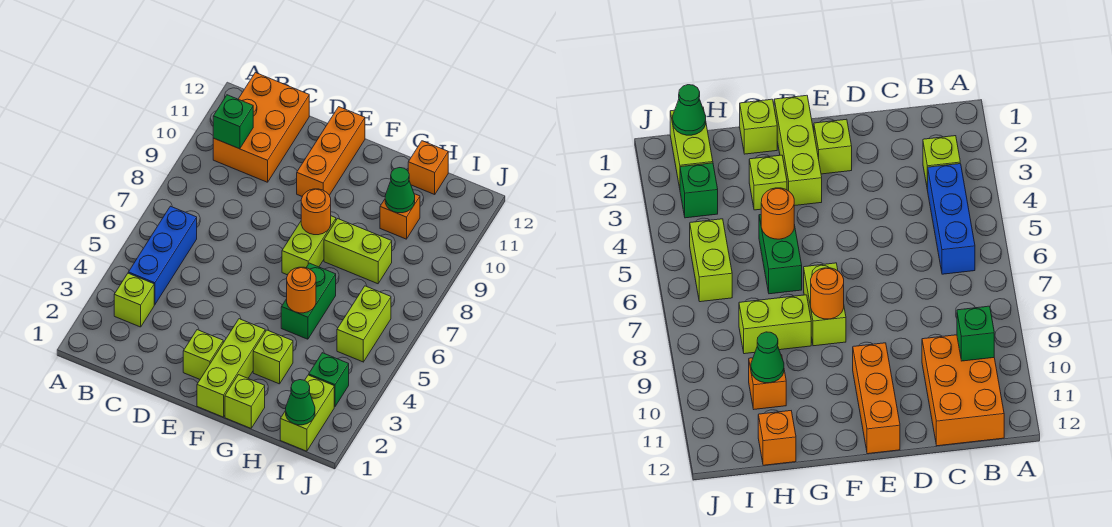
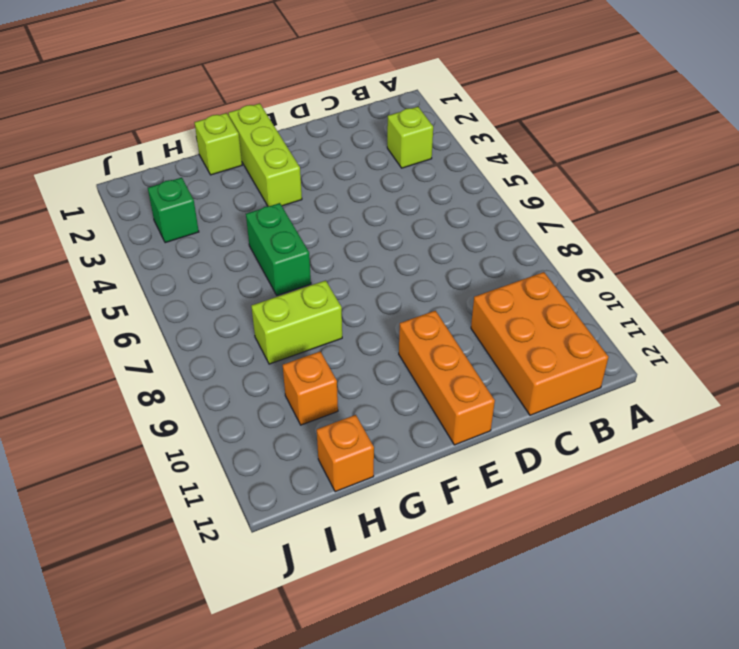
none -> blue brick B4:B6 level 1
none -> lime brick E2 level 1
none -> lime brick F7:F8 level 1

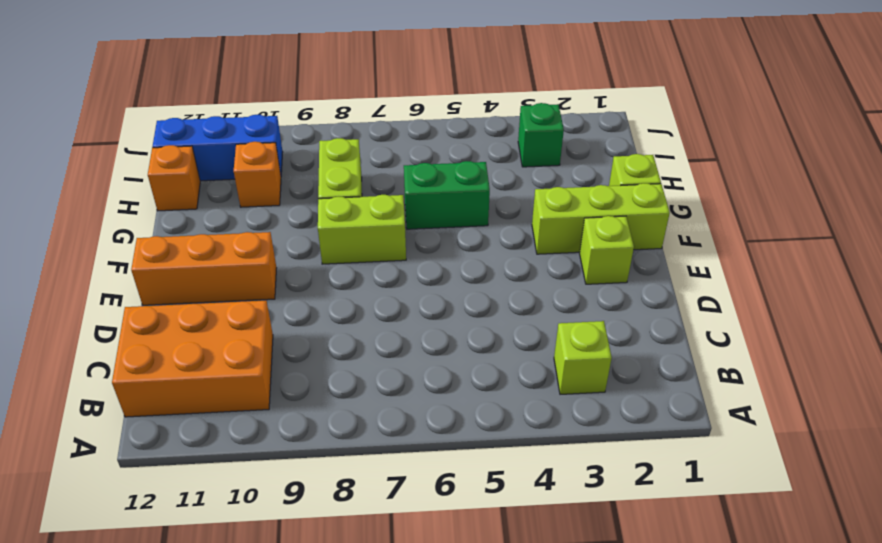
blue brick I10:I12 level 1 -> blue brick B4:B6 level 1
none -> lime brick G3 level 1
none -> lime brick I1:I2 level 1
none -> lime brick I5:I6 level 1

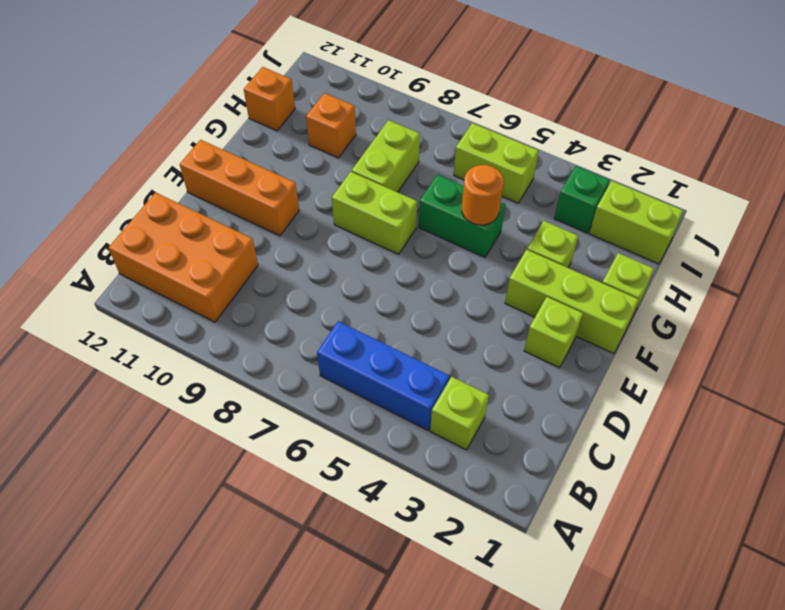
none -> green brick B10 level 2
none -> orange round brick F8 level 2
none -> green cone H10 level 2

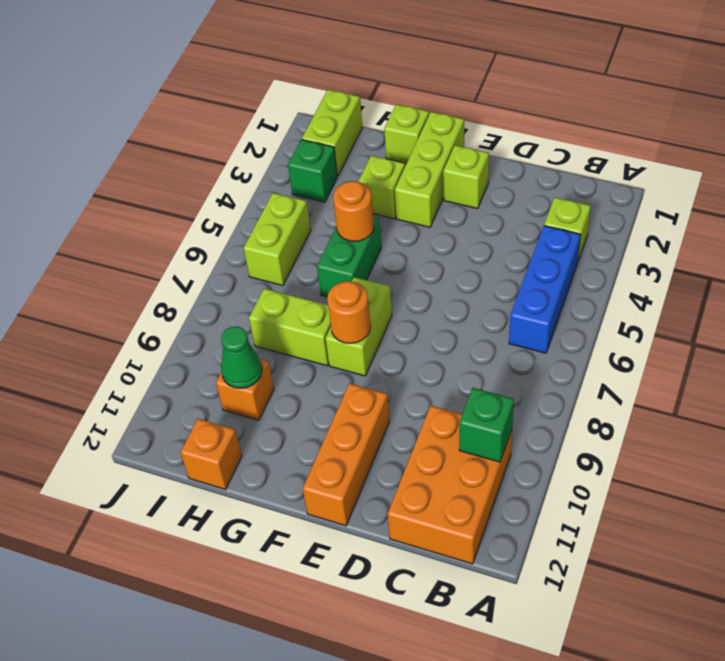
none -> green cone I1 level 2

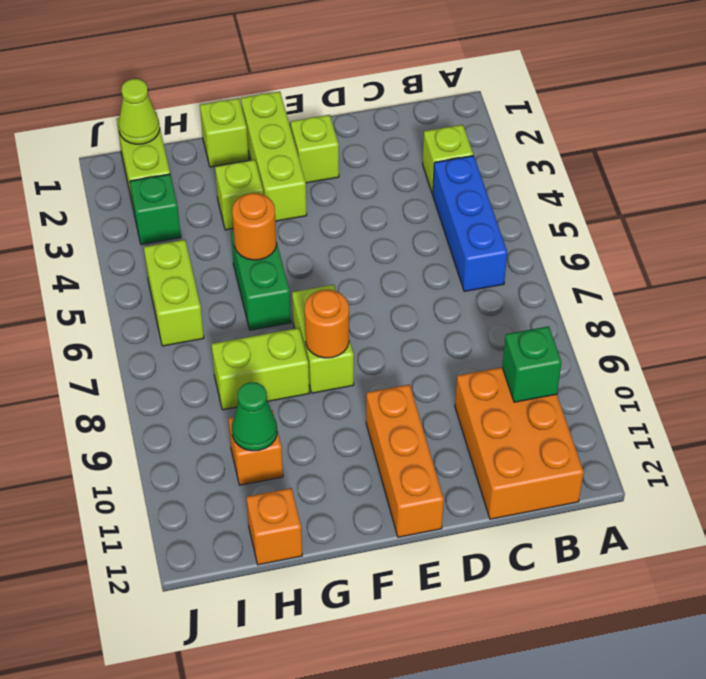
lime cone I1 level 2 -> green cone I1 level 2

